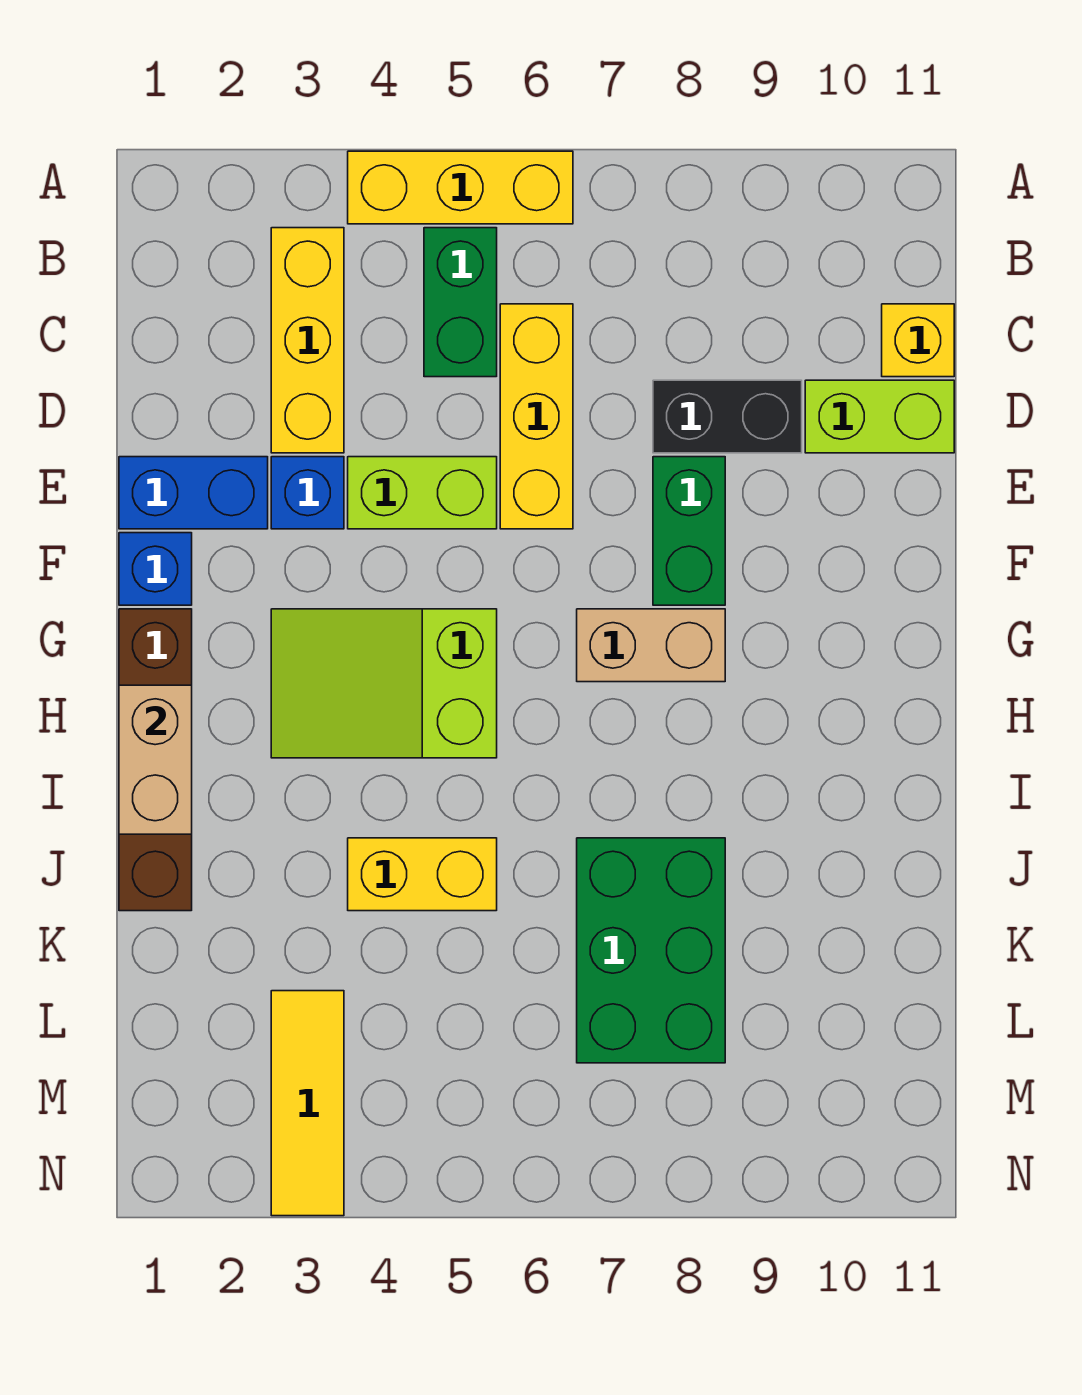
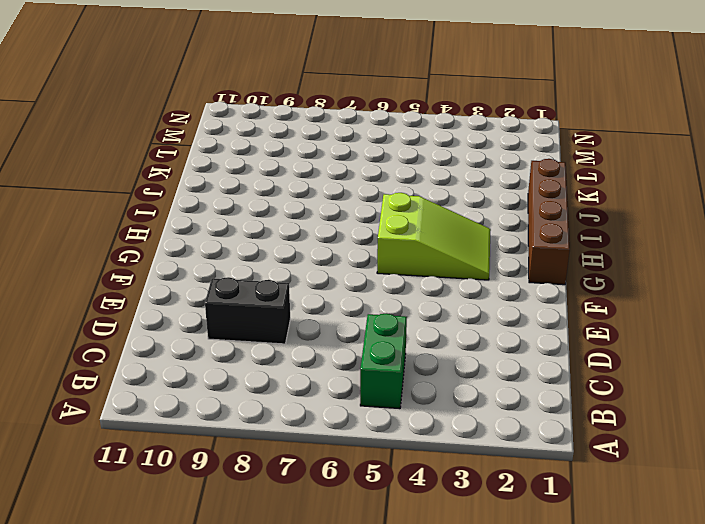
none -> yellow brick A4:A6 level 1
none -> yellow brick B3:D3 level 1
none -> yellow brick C6:E6 level 1

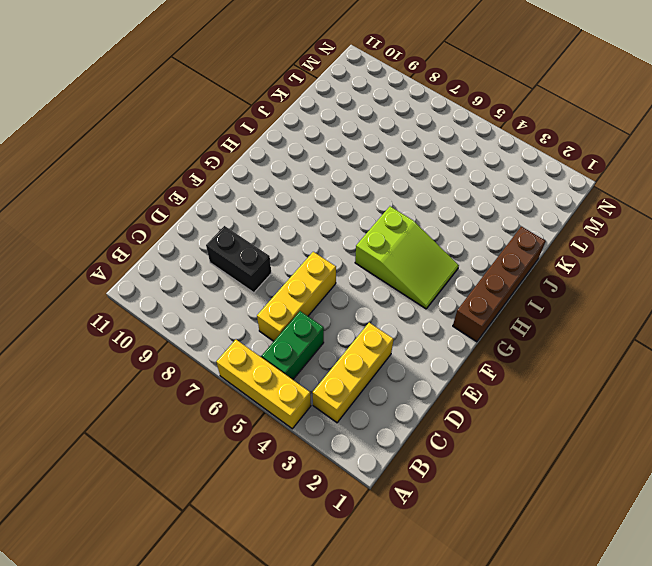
none -> yellow brick C11 level 1
none -> lime brick D10:D11 level 1
none -> blue brick E1:E2 level 1

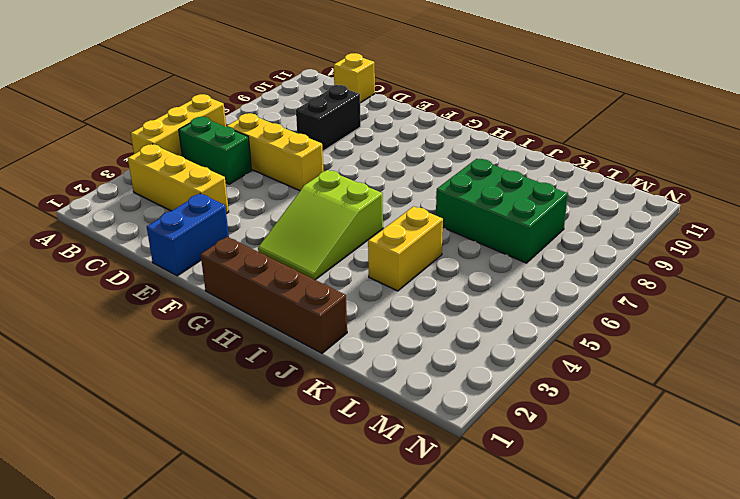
none -> lime brick D10:D11 level 1
none -> blue brick E3 level 1
none -> lime brick E4:E5 level 1

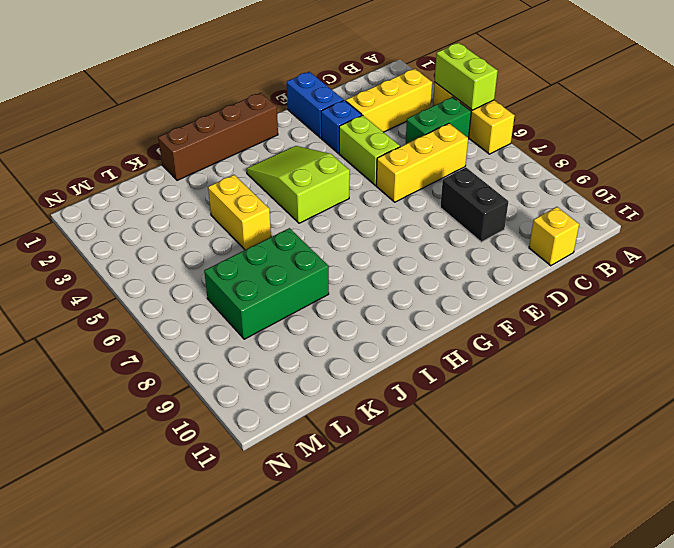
lime brick A4:A5 level 2 -> lime brick D10:D11 level 1
none -> green brick E8:F8 level 1
none -> blue brick F1 level 1
none -> tan brick G7:G8 level 1

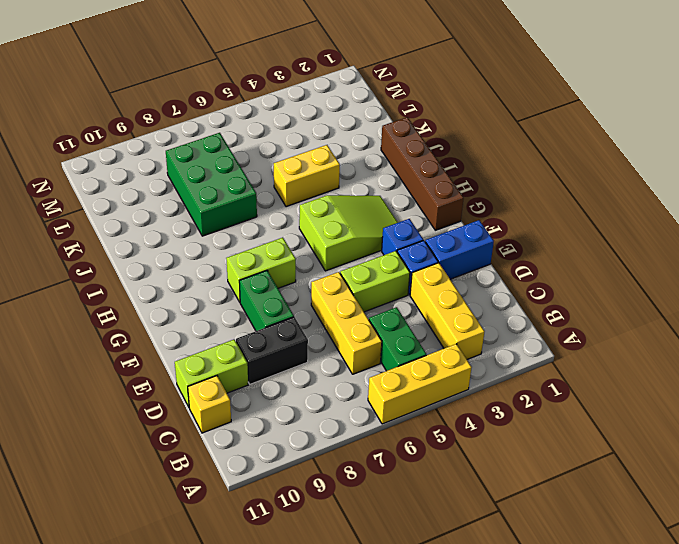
blue brick F3 level 1 -> blue brick F1 level 1
lime brick G7:G8 level 1 -> tan brick G7:G8 level 1
none -> yellow tile L3:N3 level 1
none -> tan brick H1:I1 level 2

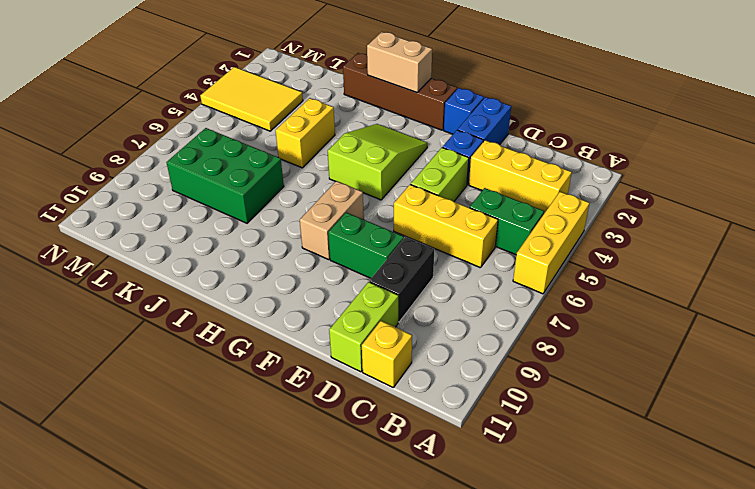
yellow tile L3:N4 level 1 -> yellow tile L3:N3 level 1

